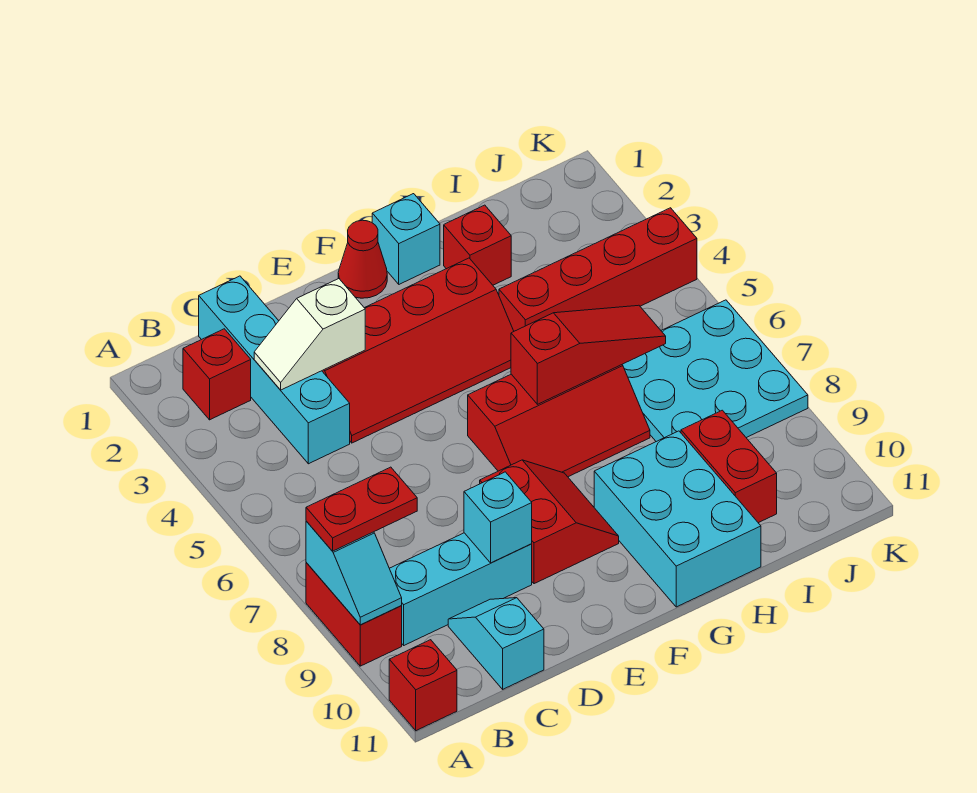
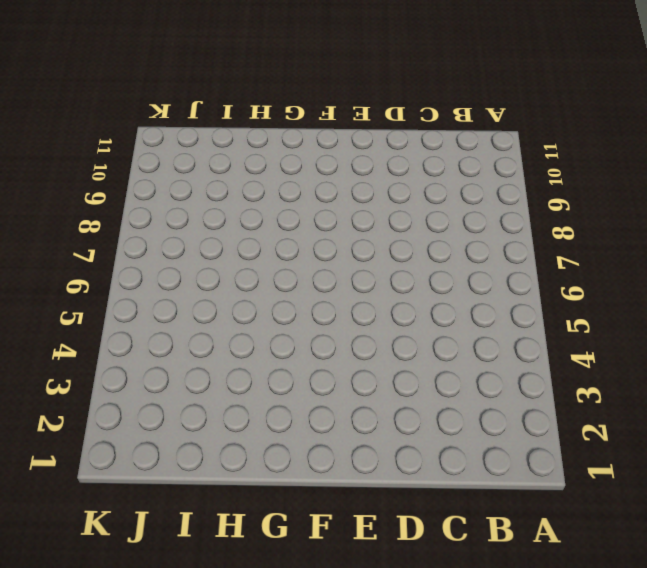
none -> red brick A8:A9 level 1
none -> red brick A11 level 1
none -> red brick B2 level 1

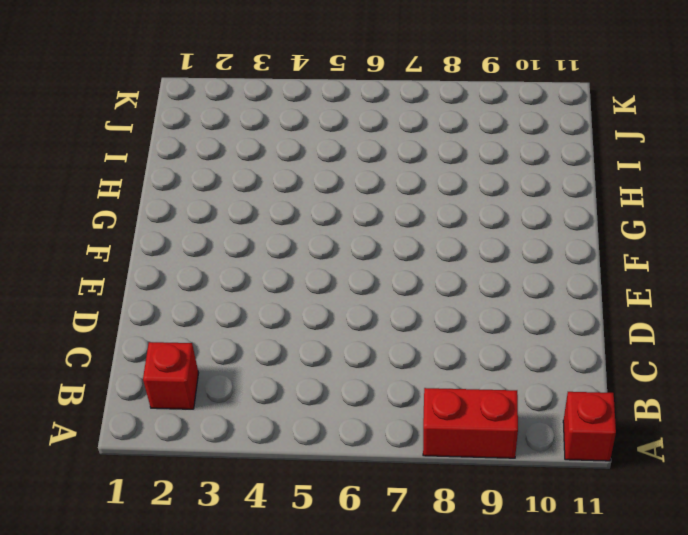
none -> cyan brick B9:D9 level 1
none -> cyan brick C1:C4 level 1
none -> cyan slope C10:C11 level 1 top 11

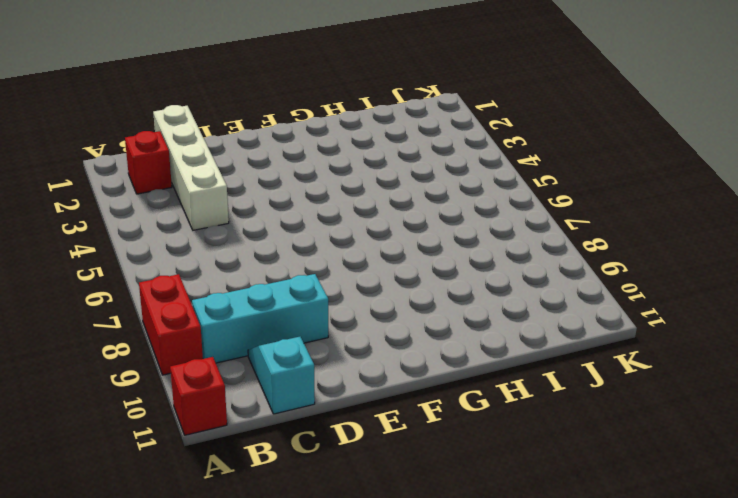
white brick C1:C4 level 1 -> cyan brick C1:C4 level 1
none -> red slope D3:G4 level 1 top 3
none -> red slope E8:F9 level 1 top E
none -> red cone F1 level 1

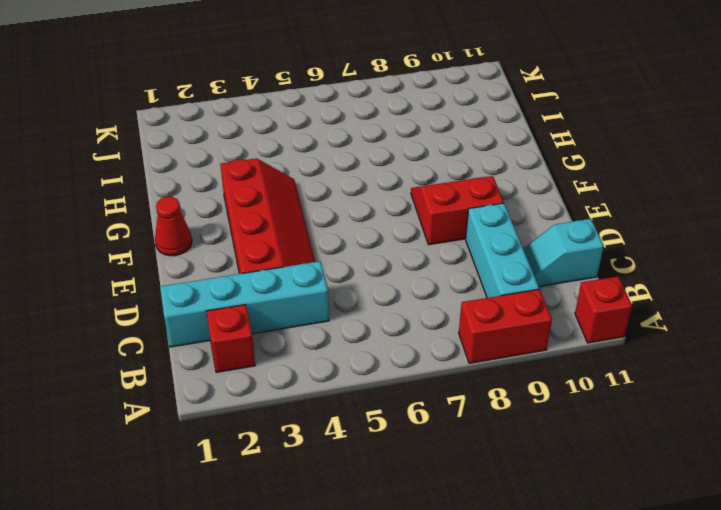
none -> red slope F6:H7 level 1 top 6
none -> cyan brick G1 level 1
none -> cyan brick G9:H11 level 1

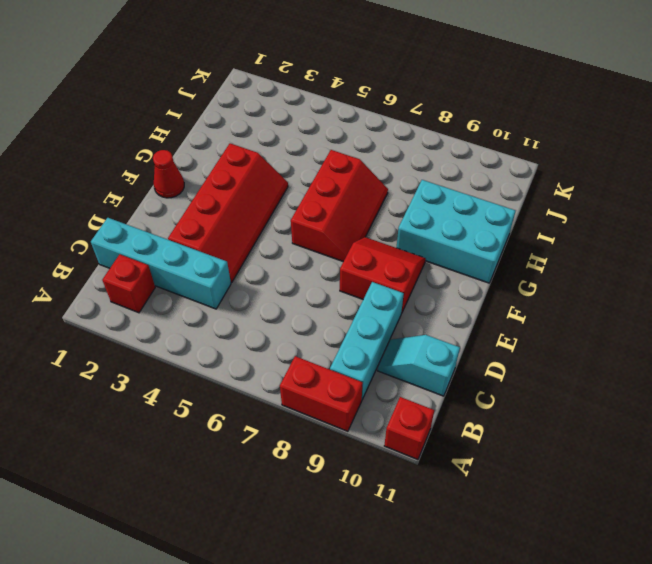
none -> cyan brick G1 level 1
none -> red brick H2 level 1
none -> red brick H4:K4 level 1

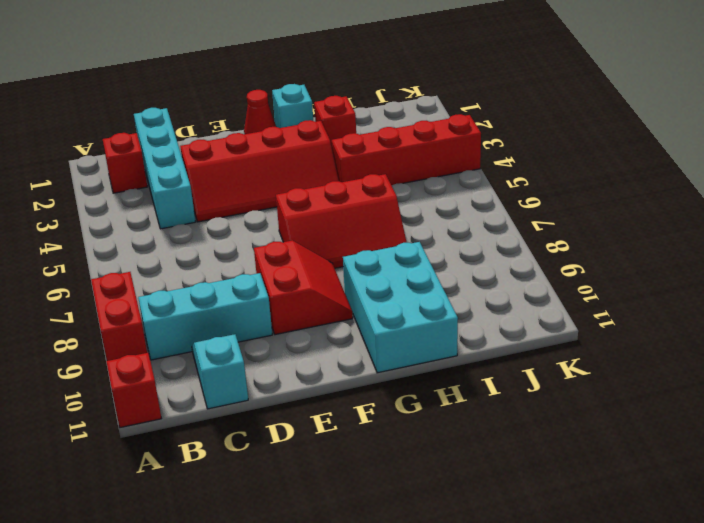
none -> cyan plate I6:K8 level 1
none -> red brick I9:I10 level 1
none -> cyan slope A8:A9 level 2 top 8

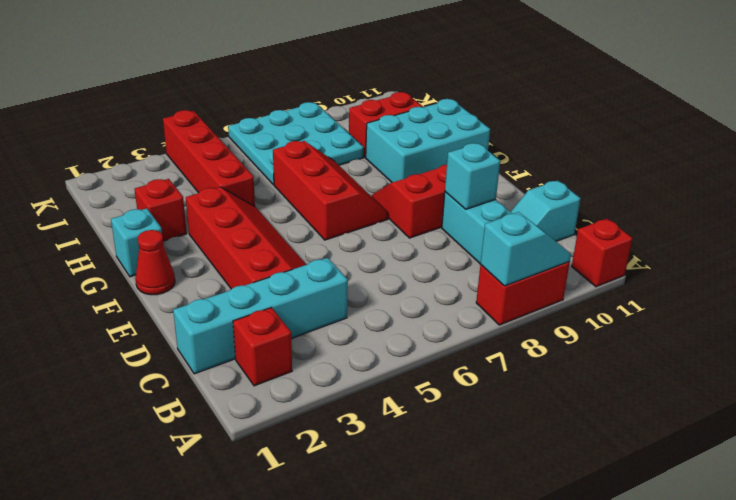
none -> white slope C3:D3 level 2 top D
none -> red slope G6:I6 level 2 top G
none -> red plate A8:B8 level 3

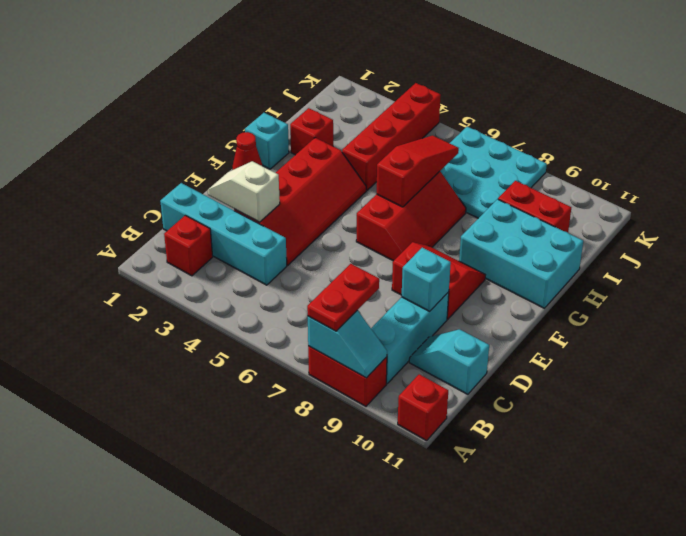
white slope D2:D3 level 2 top 3 -> white slope C3:D3 level 2 top D

